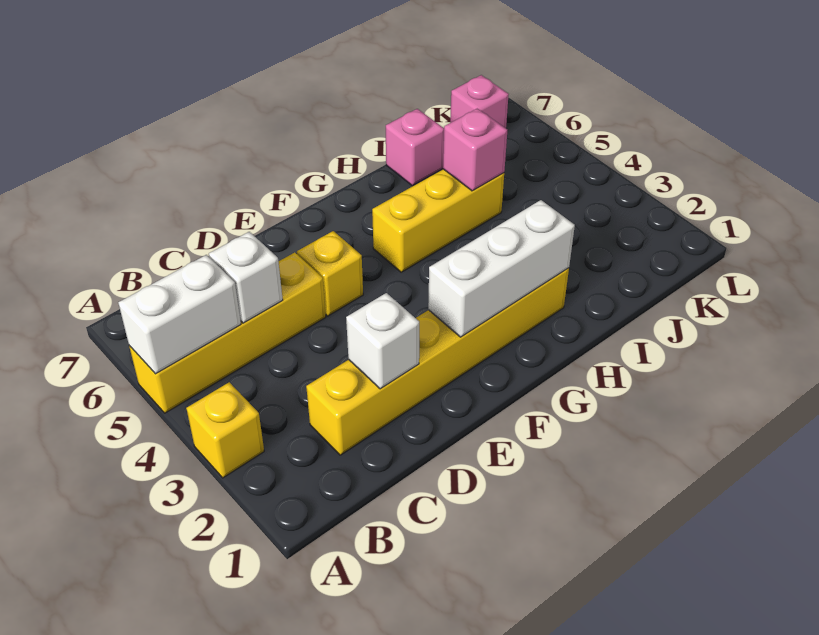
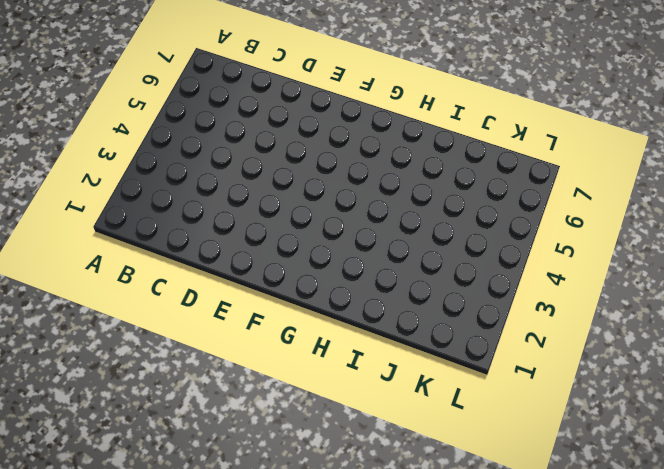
none -> yellow brick A3 level 1
none -> yellow brick A5:D5 level 1
none -> yellow brick C2:H2 level 1

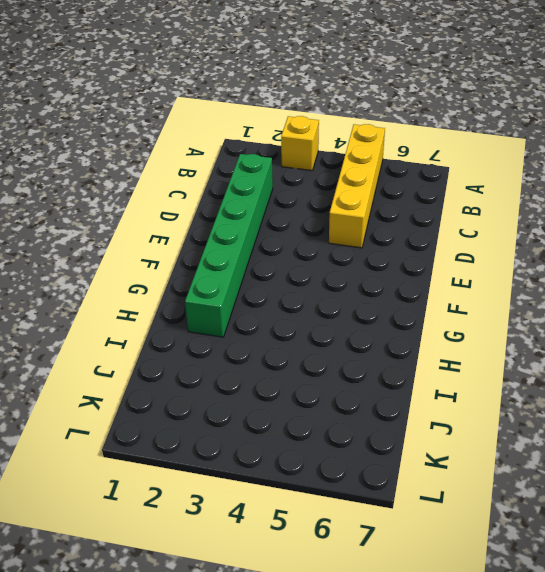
green brick C2:H2 level 1 -> yellow brick C2:H2 level 1
none -> yellow brick E5 level 1
none -> yellow brick G5:I5 level 1
none -> pink brick I7 level 1

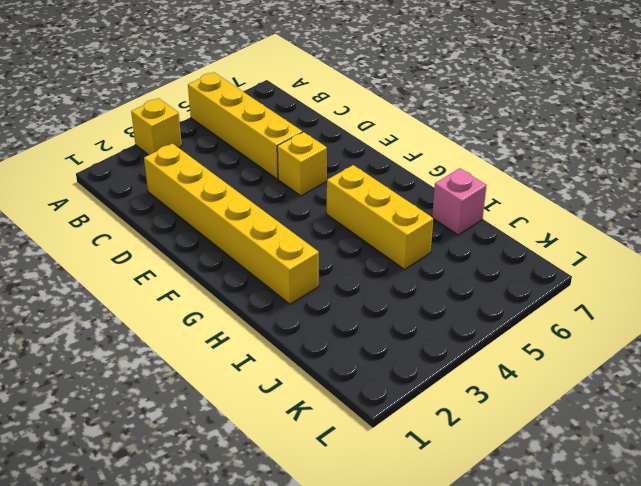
none -> pink brick K7 level 1
none -> white brick A5:B5 level 2
none -> white brick C5 level 2

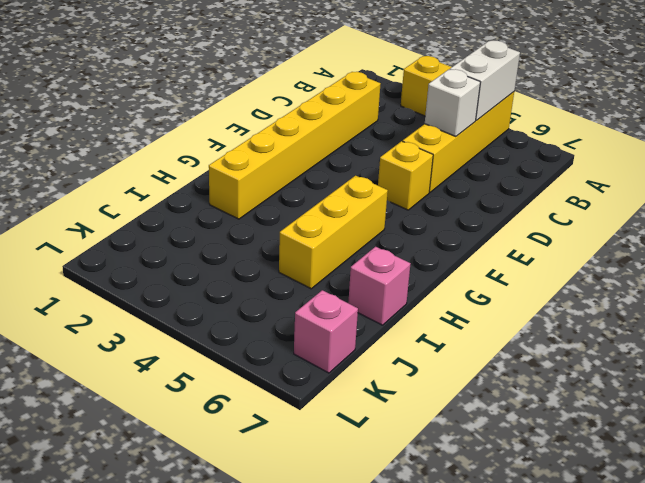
none -> white brick D2 level 2
none -> white brick F2:H2 level 2
none -> pink brick I5 level 2

